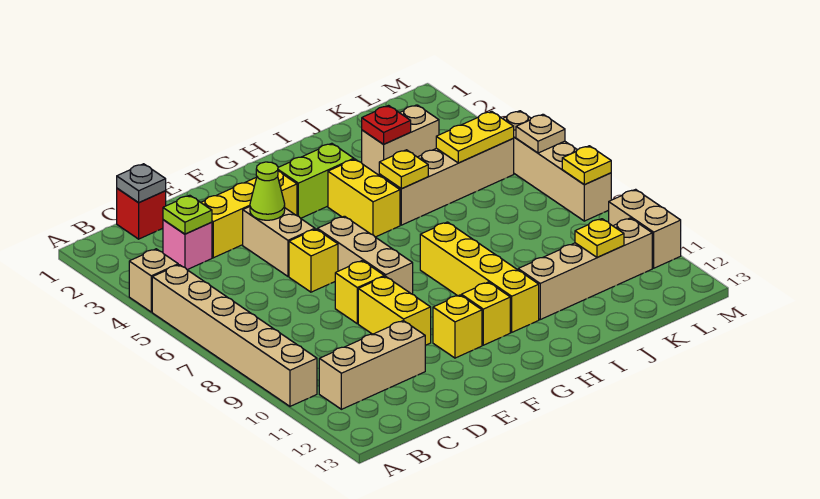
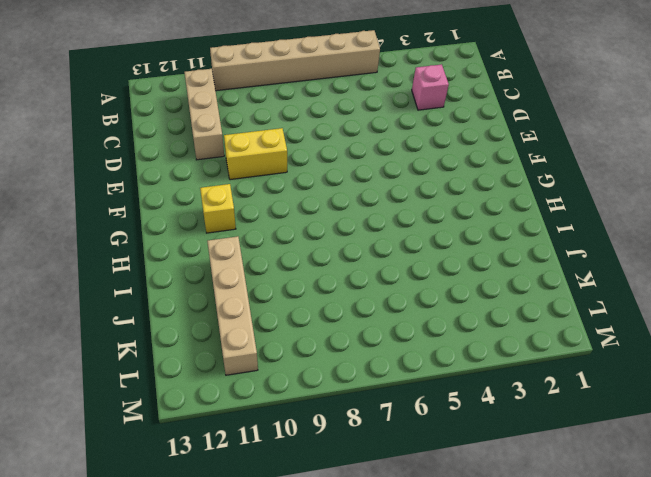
none -> tan brick A4 level 1
none -> red brick C1 level 1
none -> yellow brick D3:F3 level 1
none -> tan brick E4:E5 level 1

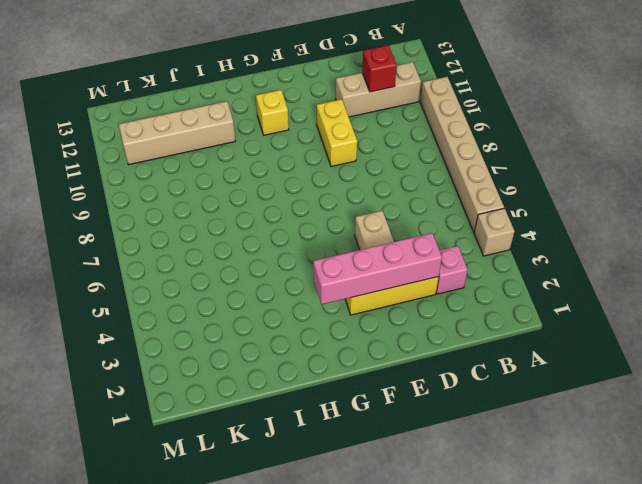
red brick C11 level 2 -> red brick C1 level 1
pink brick D3:G3 level 2 -> none
none -> yellow brick E6 level 1
none -> yellow brick E8 level 1
none -> tan brick F6:F8 level 1
none -> yellow brick F11 level 1

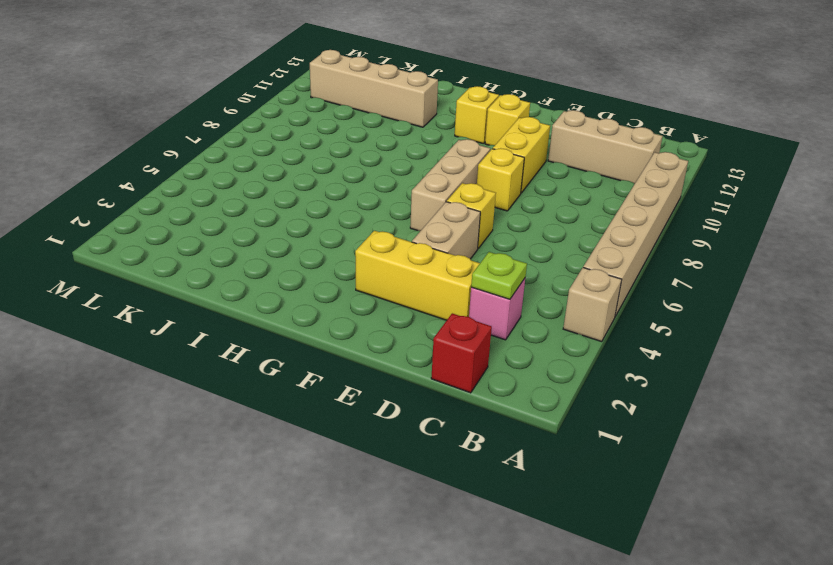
none -> lime brick G3:H3 level 1
none -> yellow brick H4:H5 level 1
none -> yellow brick H8:H11 level 1
none -> tan brick I5:L5 level 1

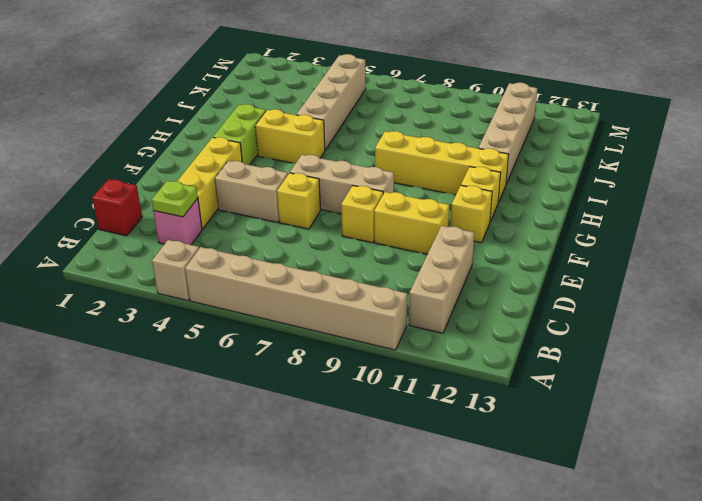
none -> tan brick J3:K3 level 1
none -> tan brick M5:M8 level 1
none -> tan brick M10:M11 level 1
none -> grey plate C1 level 2

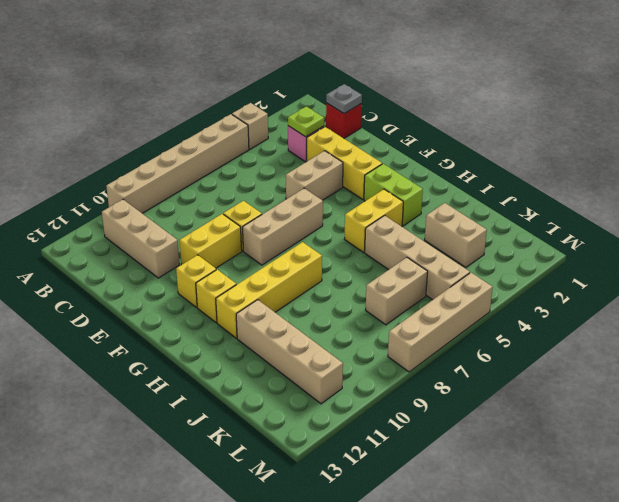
tan brick K6:K7 level 1 -> tan brick M10:M11 level 1
none -> yellow brick E6 level 1
none -> lime cone E4 level 2
none -> yellow plate I5 level 2
none -> red plate J3 level 2

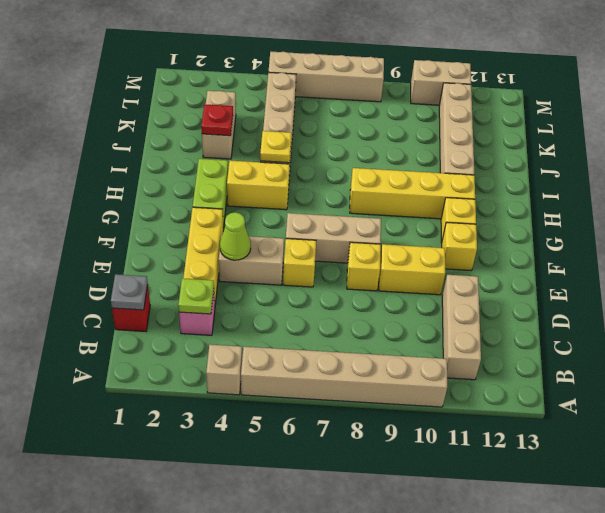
none -> yellow plate K5:L5 level 2
none -> yellow plate K11 level 2
none -> tan plate M6 level 2
none -> yellow plate M8 level 2

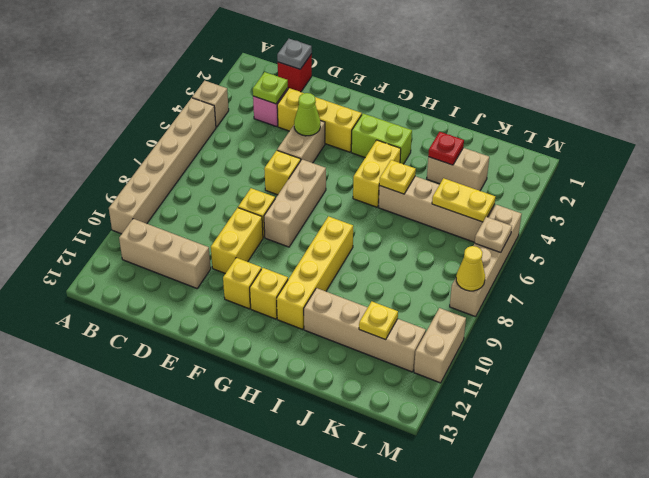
yellow cone M8 level 2 -> yellow plate M8 level 2

